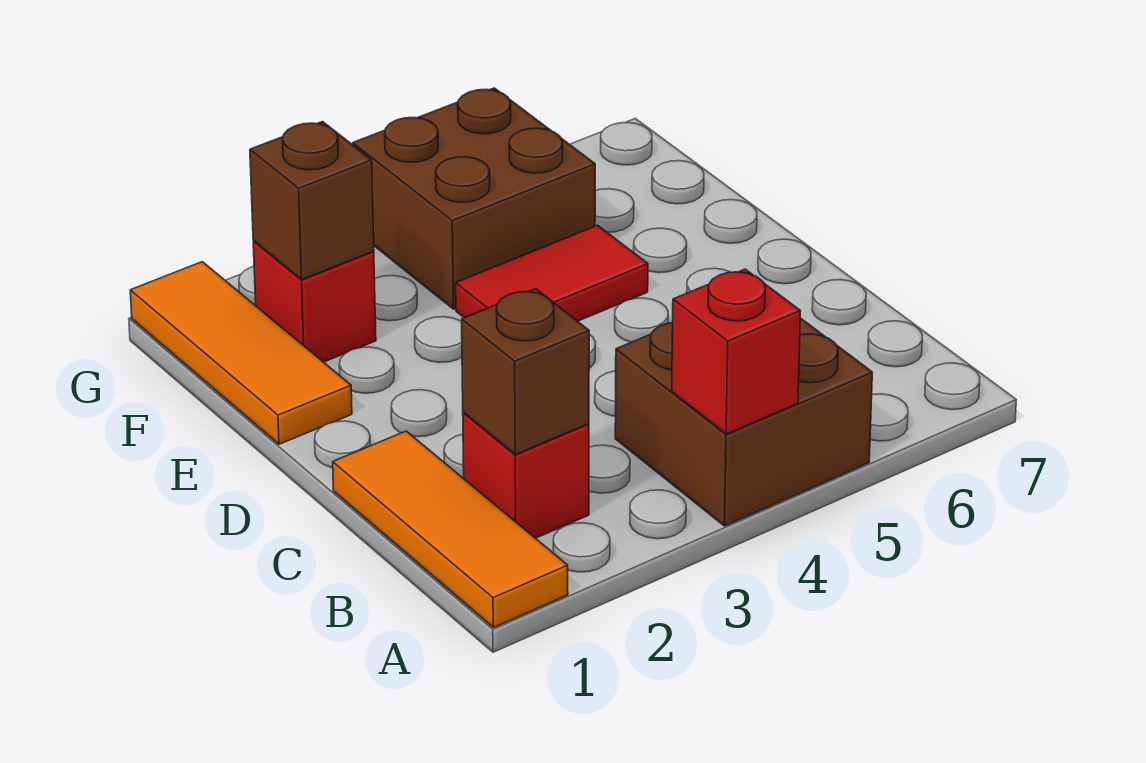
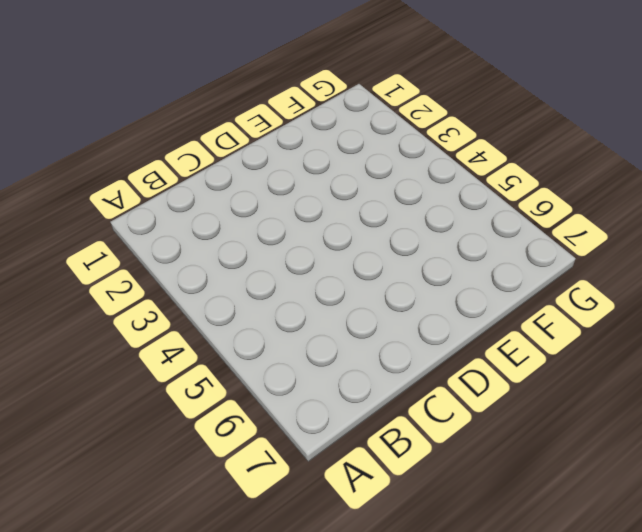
none -> orange tile A1:C1 level 1
none -> brown brick A4:B5 level 1

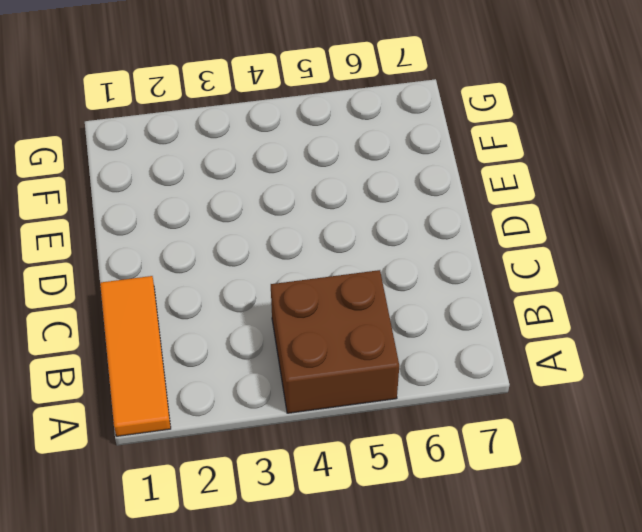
none -> red brick B2 level 1
none -> orange tile E1:G1 level 1

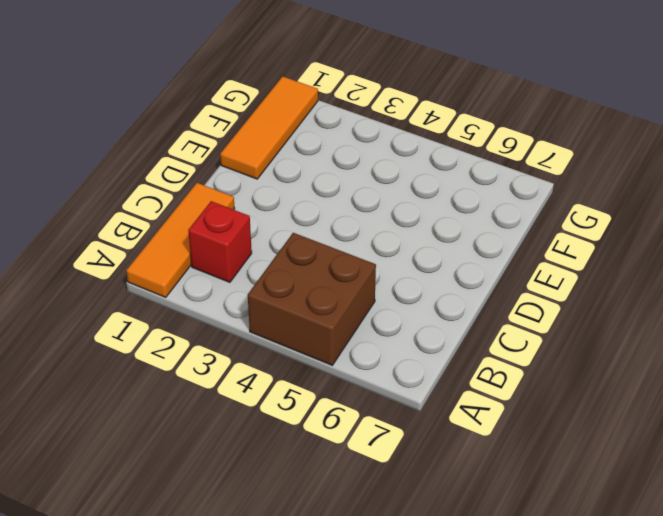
none -> red tile E4:E5 level 1
none -> red brick F2 level 1

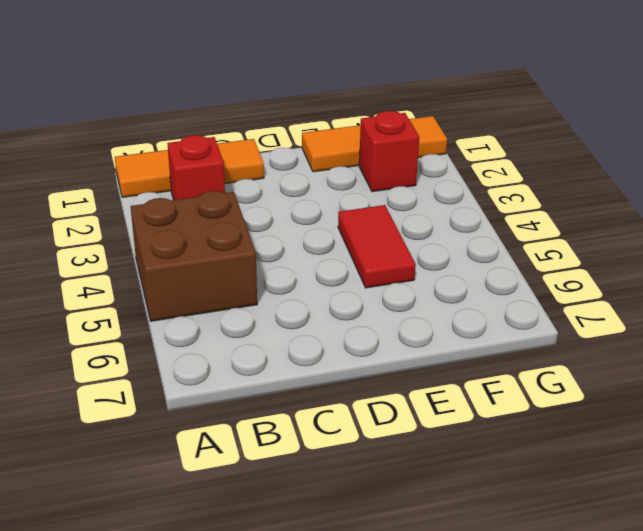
none -> brown brick F4:G5 level 1
none -> red brick A4 level 2

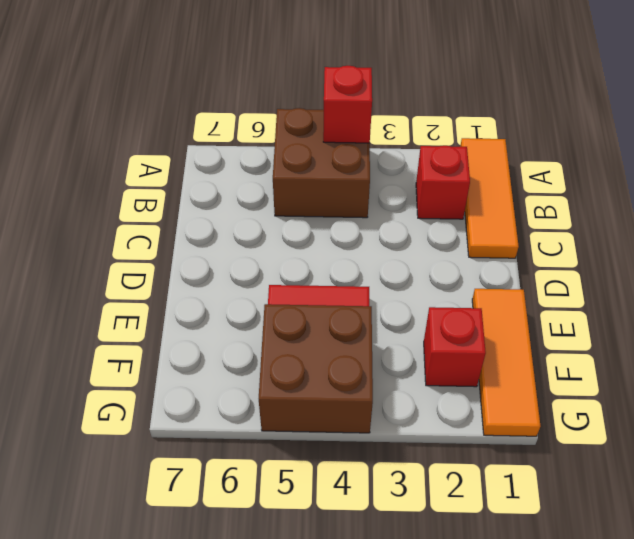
none -> brown brick B2 level 2
none -> brown brick F2 level 2

